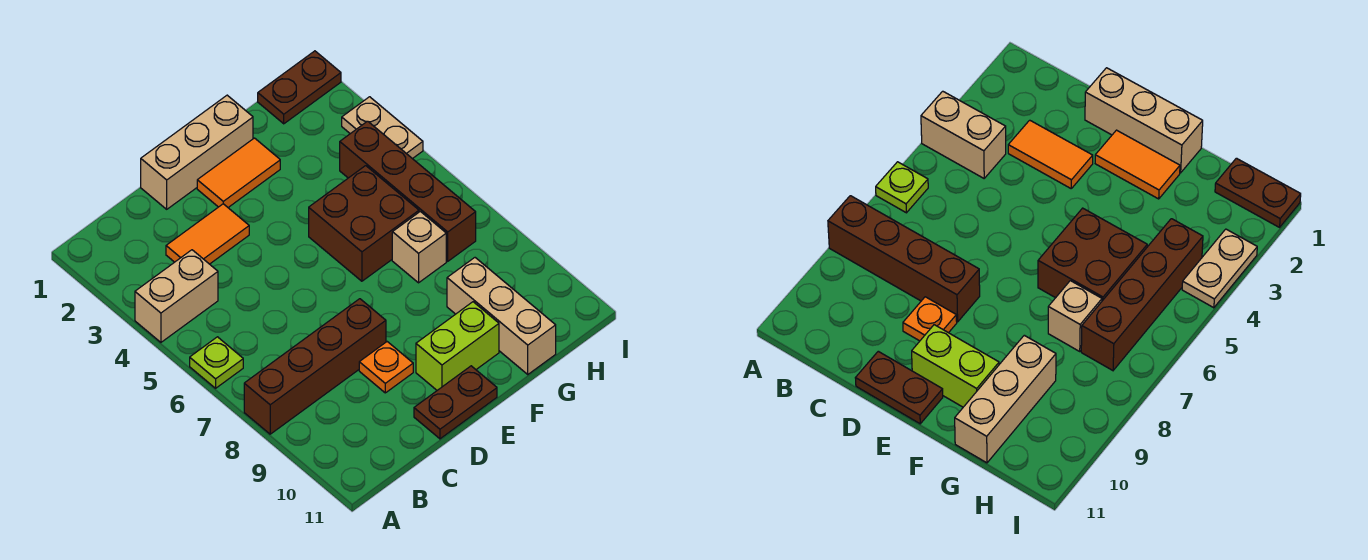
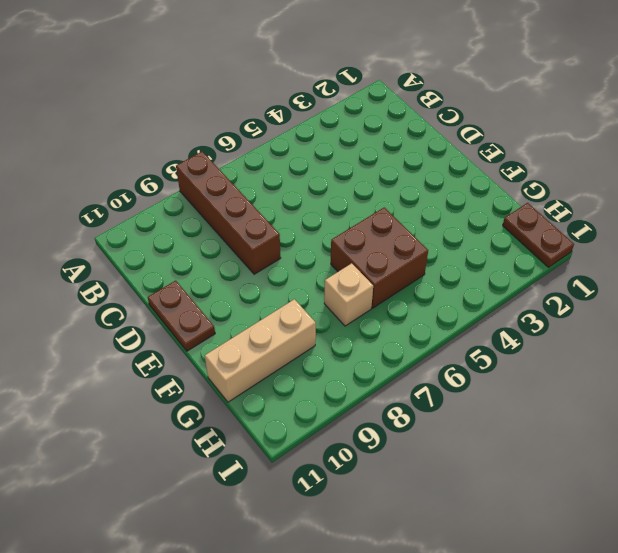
none -> tan brick A4:B4 level 1
none -> lime plate A6 level 1
none -> orange tile C3:D3 level 1

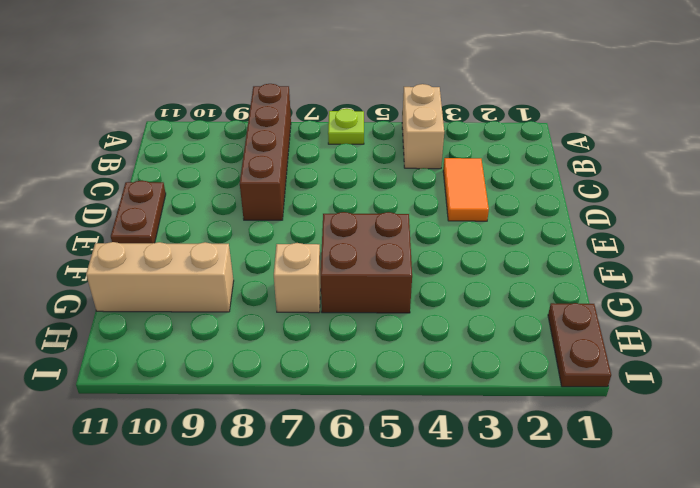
none -> tan brick D1:F1 level 1
none -> orange plate D9 level 1
none -> orange tile E2:F2 level 1

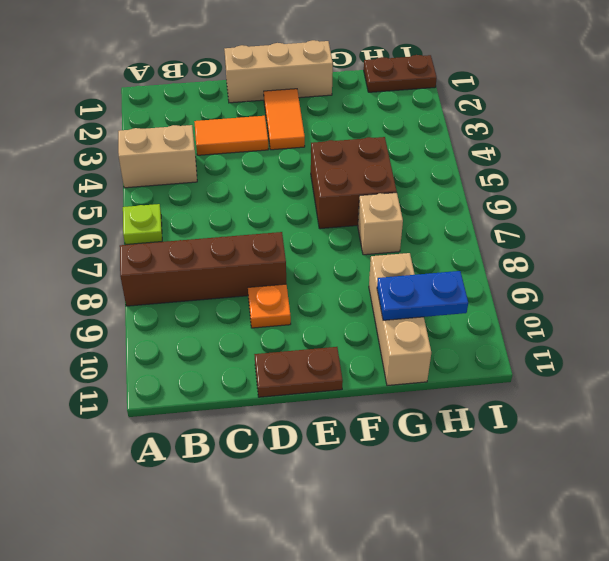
orange tile E2:E3 level 1 -> orange tile E2:F2 level 1
blue plate G10:H10 level 2 -> none
none -> lime brick E10:F10 level 1
none -> brown brick H4:H7 level 1
none -> tan plate I3:I4 level 1

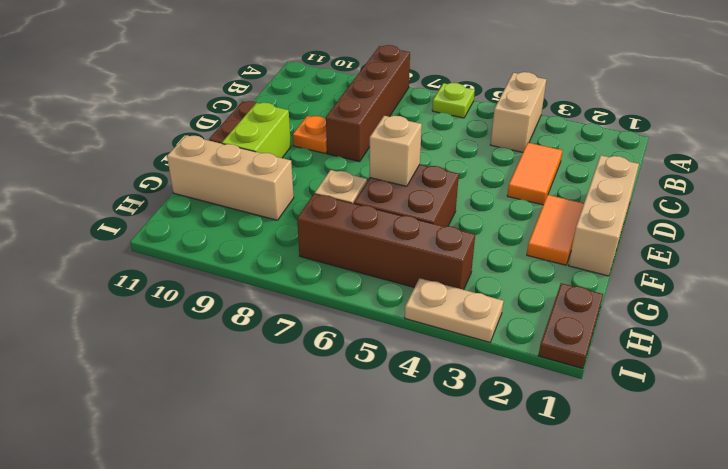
tan brick F6 level 2 -> none

